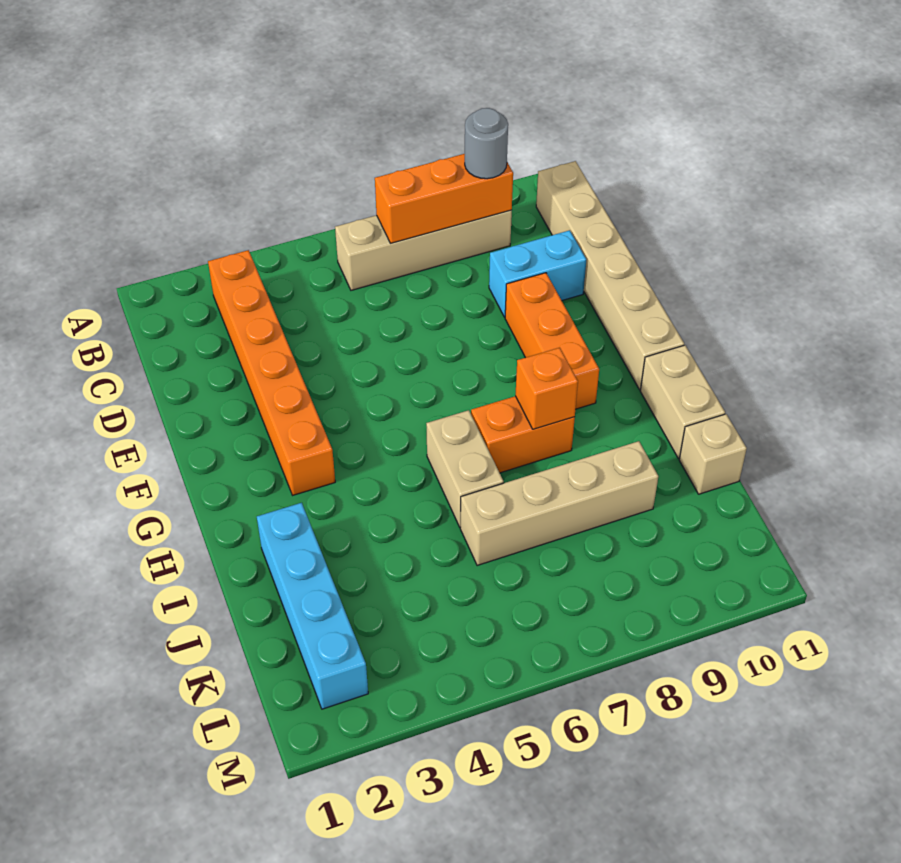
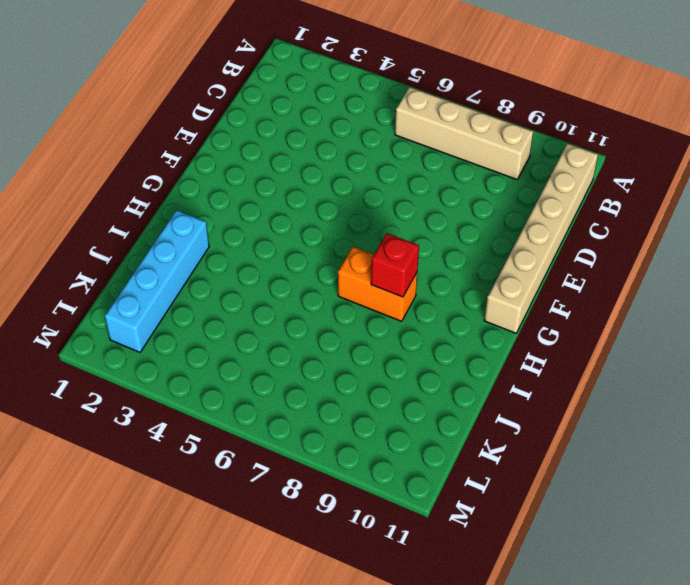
red brick H8 level 2 -> orange brick H8 level 2
none -> orange brick B3:G3 level 1
none -> cyan brick D9:D10 level 1
none -> orange brick E9:G9 level 1

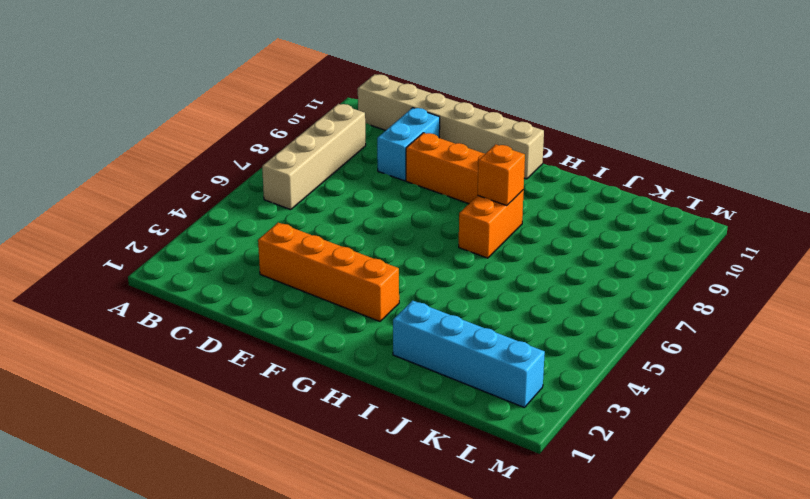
orange brick D3:G3 level 1 -> orange brick B3:G3 level 1
none -> tan brick H6:I6 level 1
none -> tan brick H11:I11 level 1
none -> tan brick J6:J9 level 1

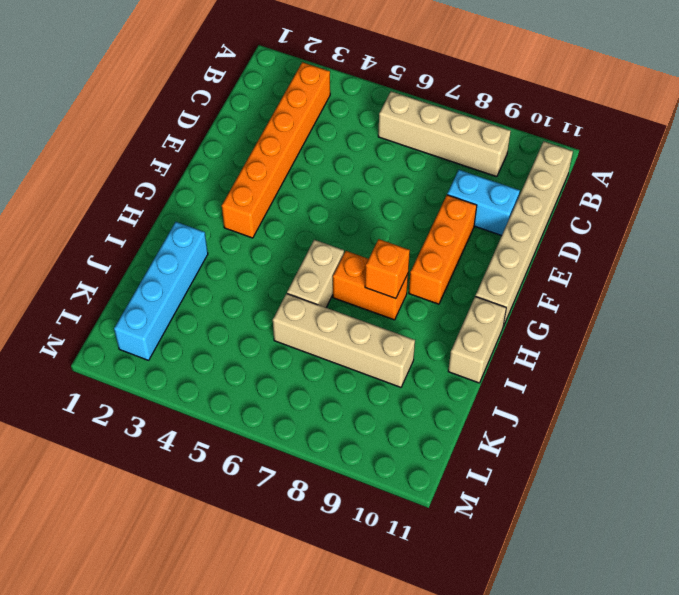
none -> tan brick J11 level 1
none -> orange brick B7:B9 level 2
none -> grey round brick B9 level 3

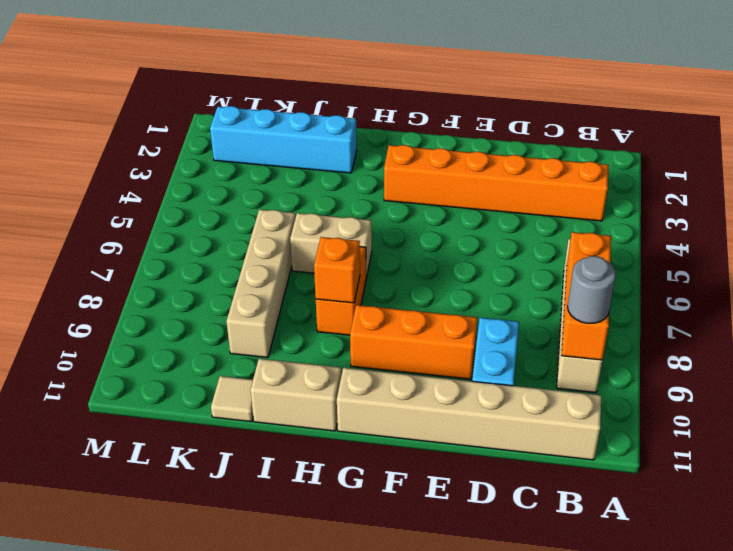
tan tile J11 level 1 -> tan brick J11 level 1

